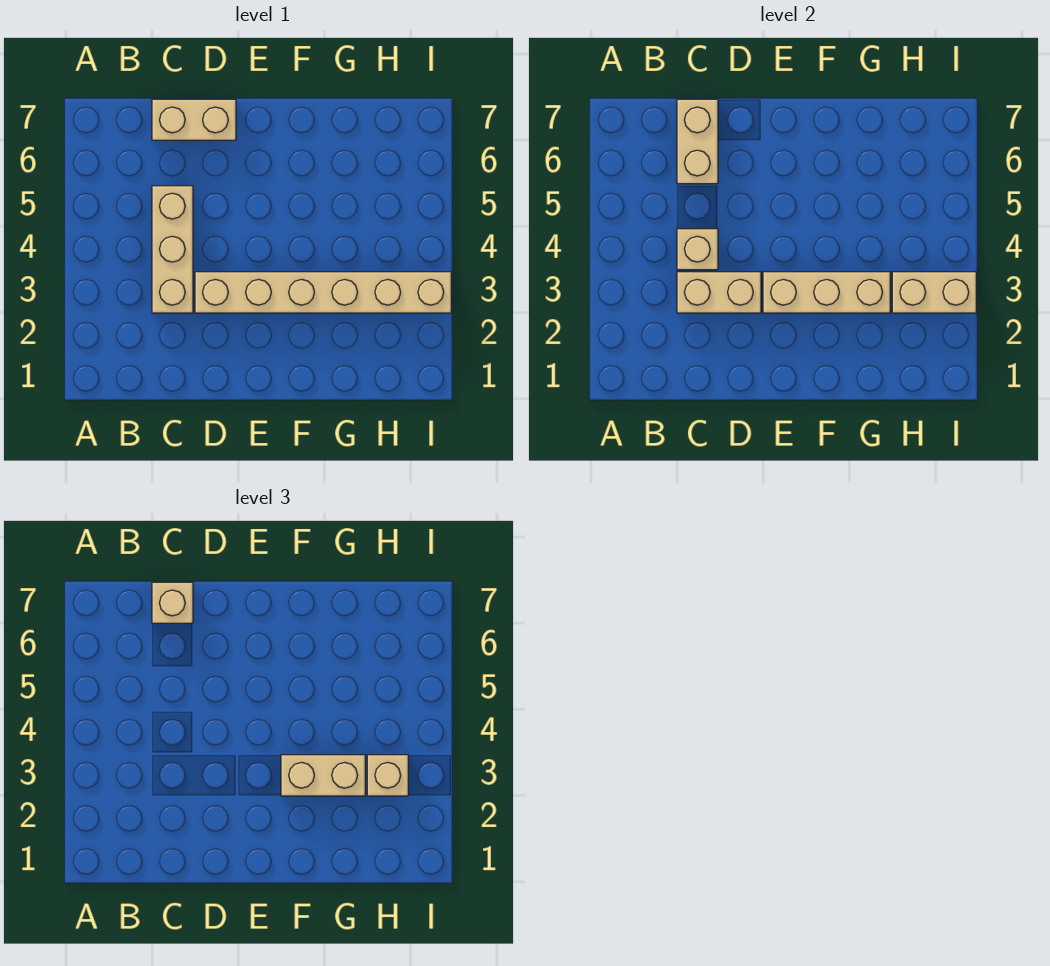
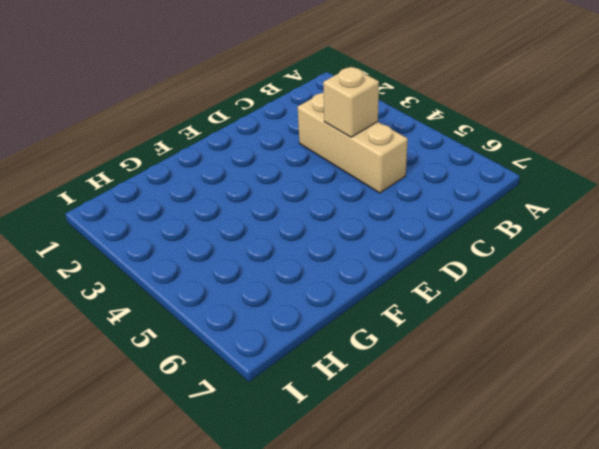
none -> tan brick C7:D7 level 1
none -> tan brick D3:I3 level 1

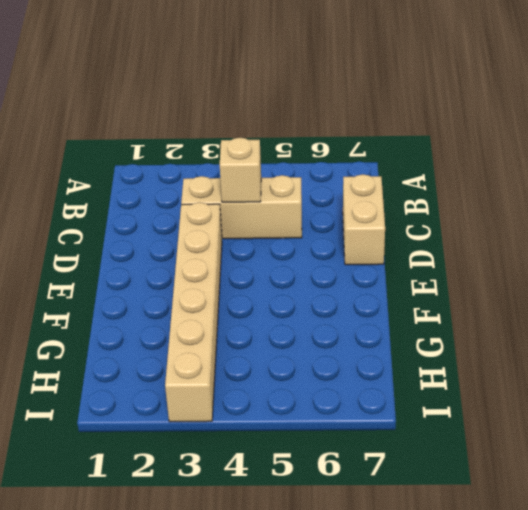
none -> tan brick C3:D3 level 2
none -> tan brick C6:C7 level 2

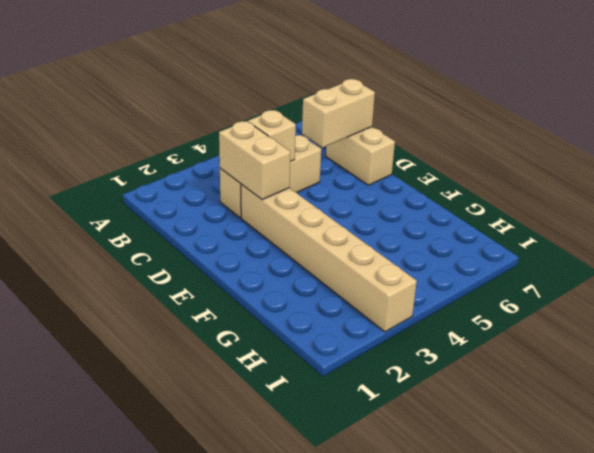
none -> tan brick E3:G3 level 2
none -> tan brick H3:I3 level 2

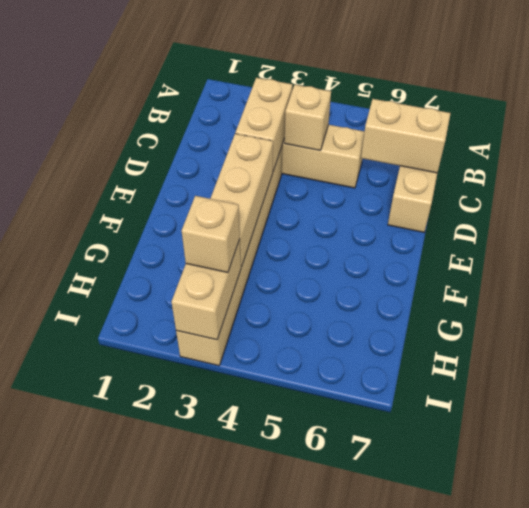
none -> tan brick C7 level 3
none -> tan brick F3:G3 level 3

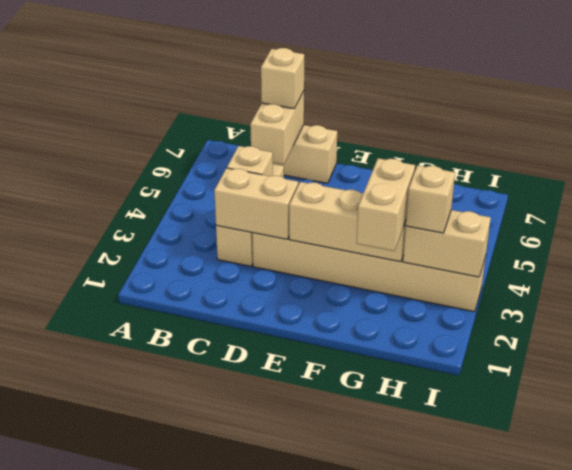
tan brick G2:G3 level 3 -> tan brick F3:G3 level 3

